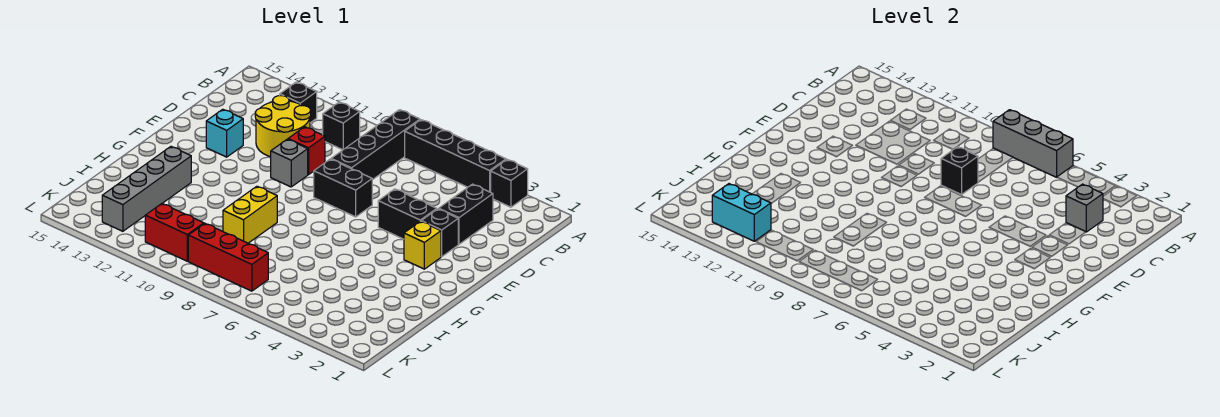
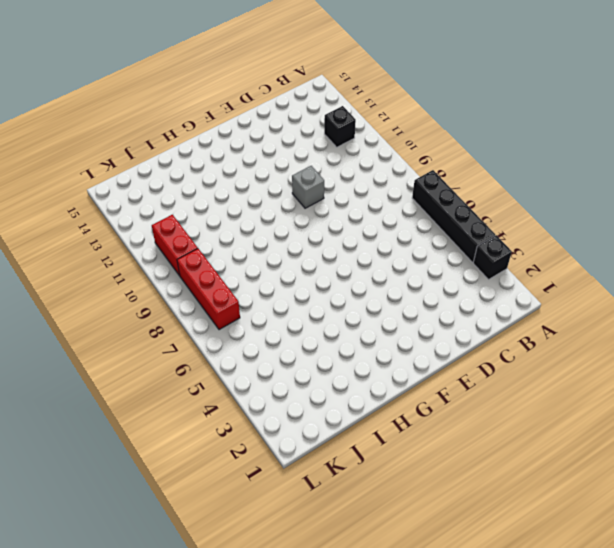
none -> black brick A8:D8 level 1
none -> black brick B10 level 1
none -> black brick C3:D3 level 1

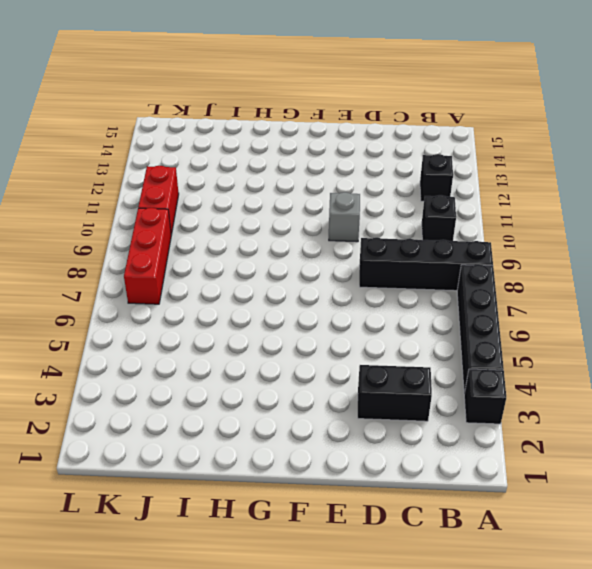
none -> yellow round brick C11:D12 level 1
none -> red brick D10 level 1
none -> black brick E3 level 1

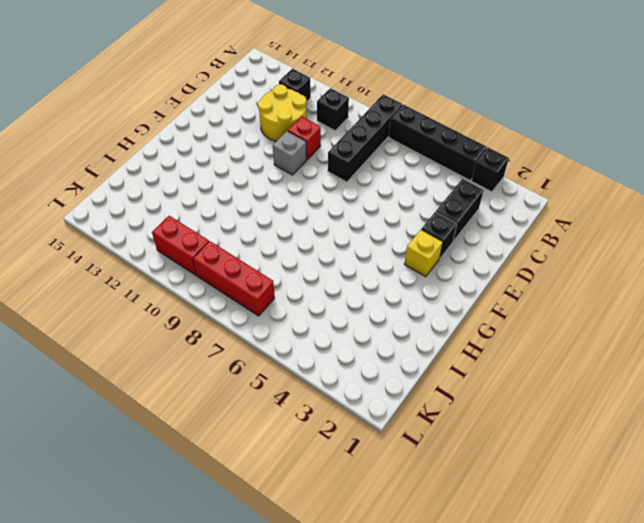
none -> black brick E4:E5 level 1
none -> black brick E7:E8 level 1
none -> cyan brick E13 level 1

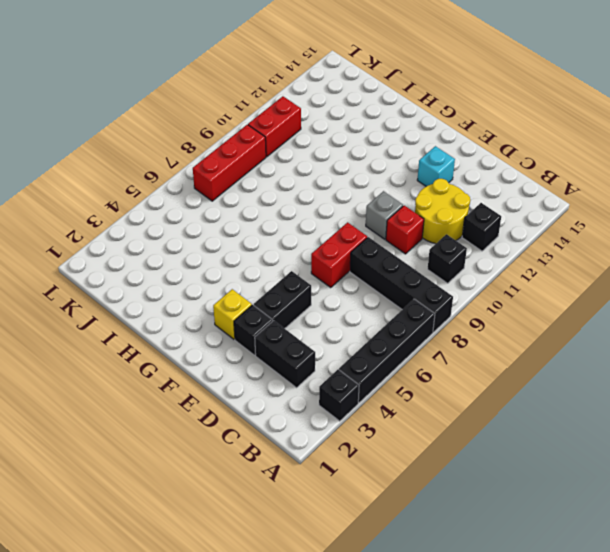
red brick E7:E8 level 1 -> black brick E7:E8 level 1
none -> yellow brick H9:I9 level 1
none -> grey brick H13:K13 level 1
none -> grey brick A6:A8 level 2

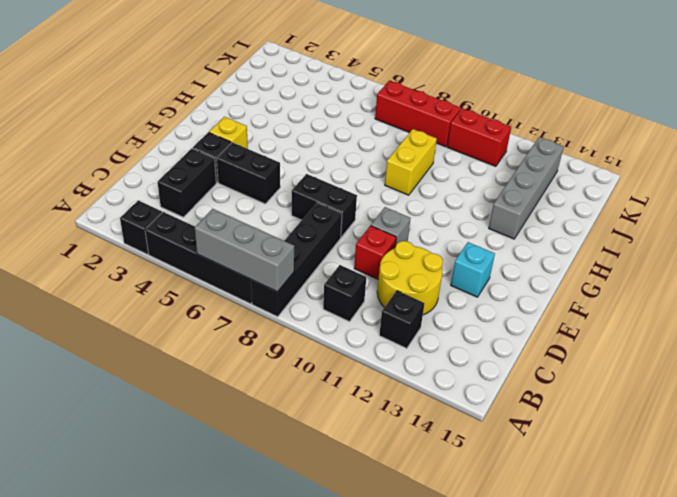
none -> grey brick C3 level 2
none -> black brick D8 level 2
none -> cyan brick K12:K13 level 2

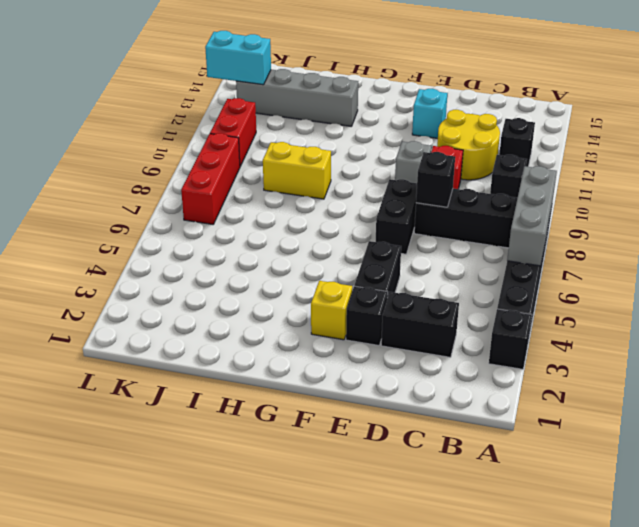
cyan brick K13:L13 level 2 -> cyan brick K12:K13 level 2
none -> grey brick C3 level 2

